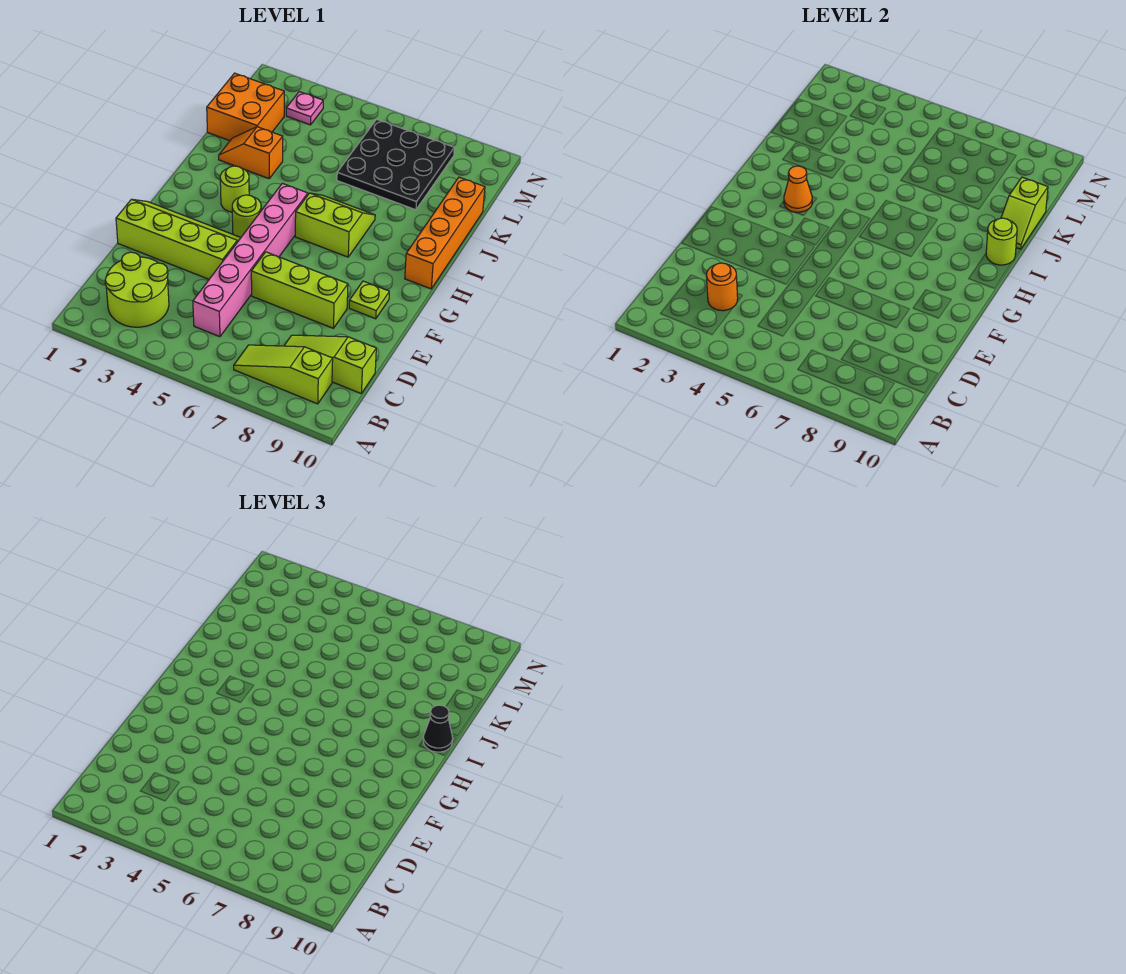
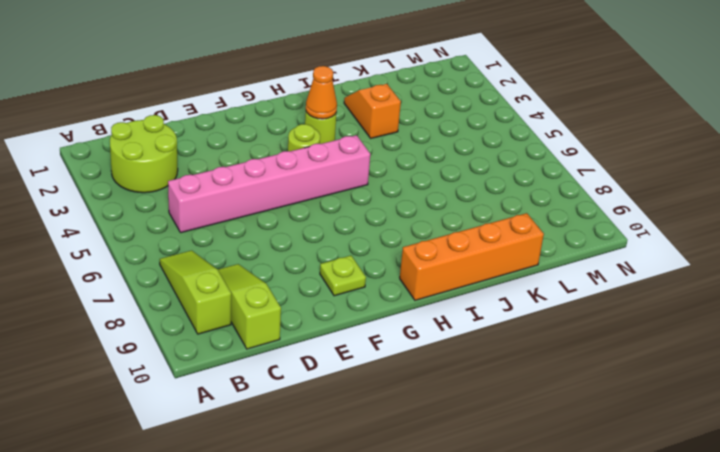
none -> lime slope E1:F4 level 1 top E
none -> lime brick E6:E8 level 1
none -> lime slope H6:I7 level 1 top H

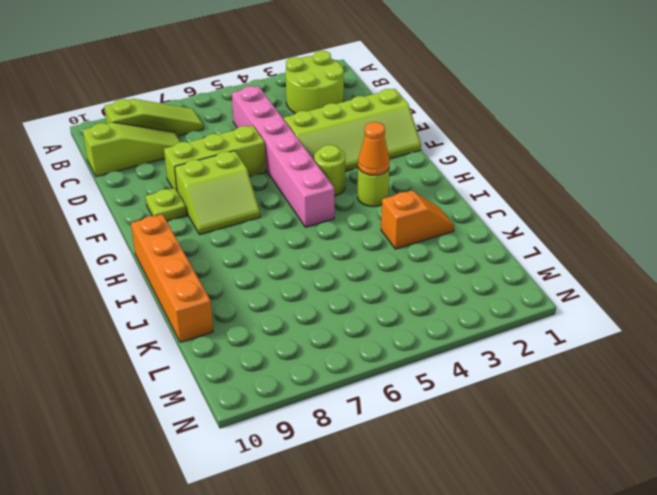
lime slope F7:G8 level 1 top F -> lime slope H6:I7 level 1 top H
none -> orange brick K1:L2 level 1
none -> black plate K6:M8 level 1
none -> pink plate M3 level 1

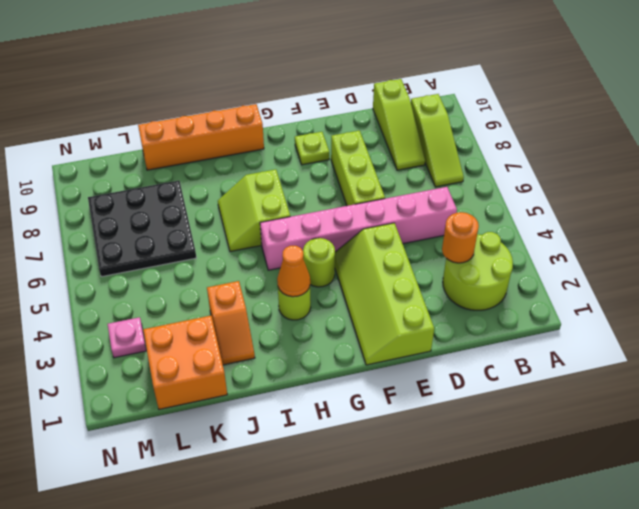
none -> lime round brick I10 level 2
none -> lime slope J10:K10 level 2 top K
none -> black cone I10 level 3

